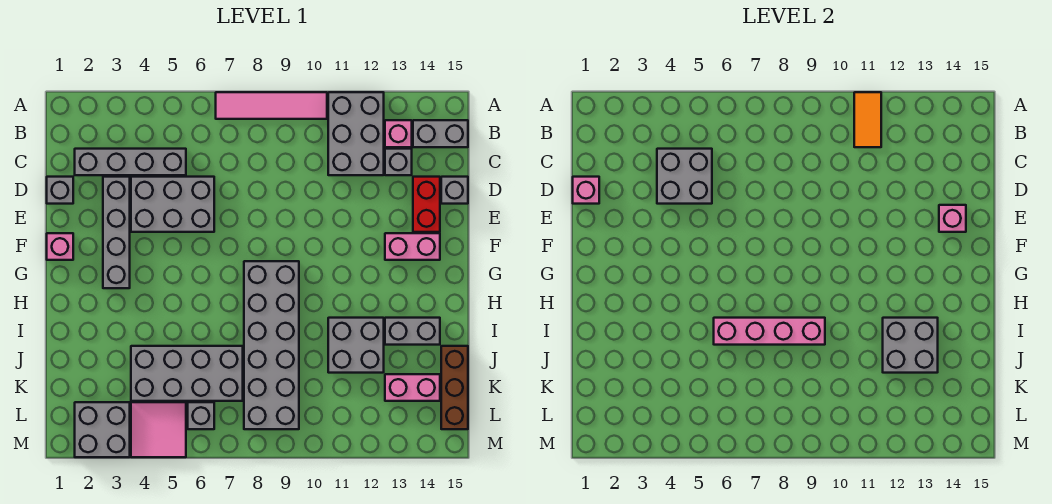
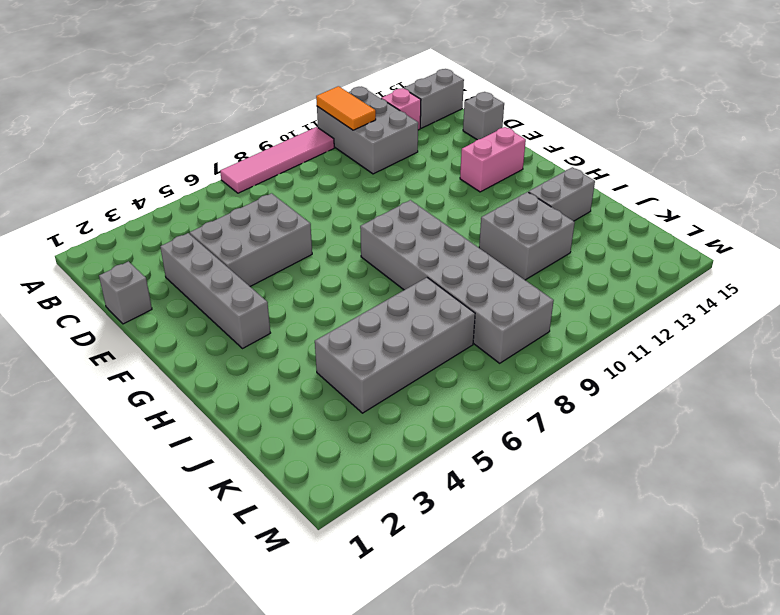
none -> grey brick C2:C5 level 1
none -> grey brick C13 level 1
none -> red brick D14:E14 level 1

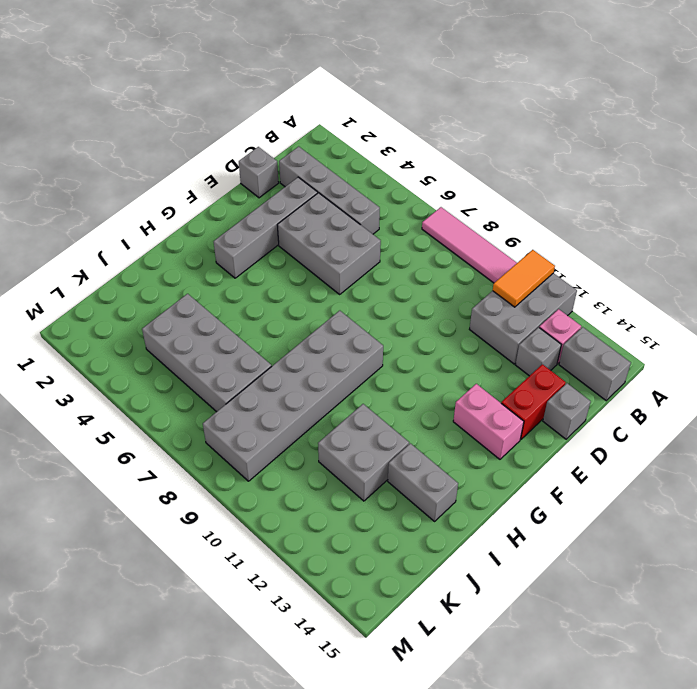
none -> pink brick F1 level 1
none -> brown brick J15:L15 level 1
none -> pink brick K13:K14 level 1

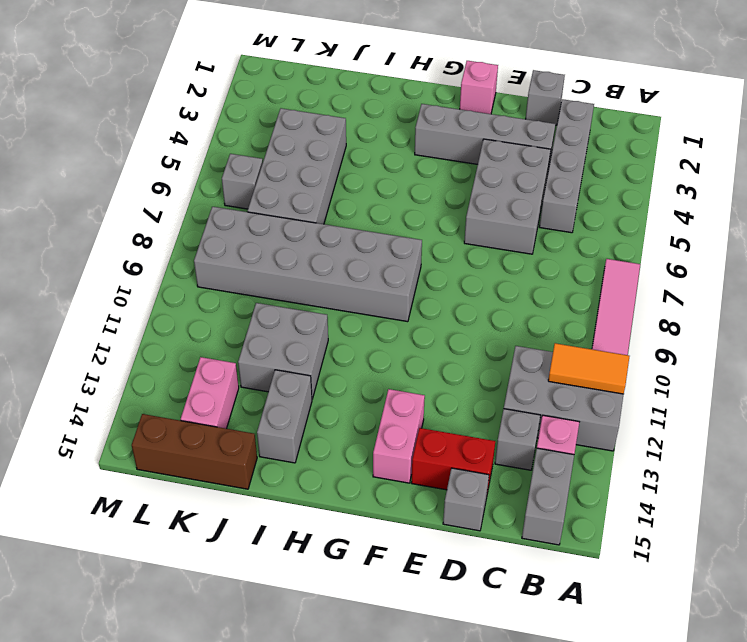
none -> grey brick L2:M3 level 1
none -> pink tile L4:M5 level 1
none -> grey brick C4:D5 level 2

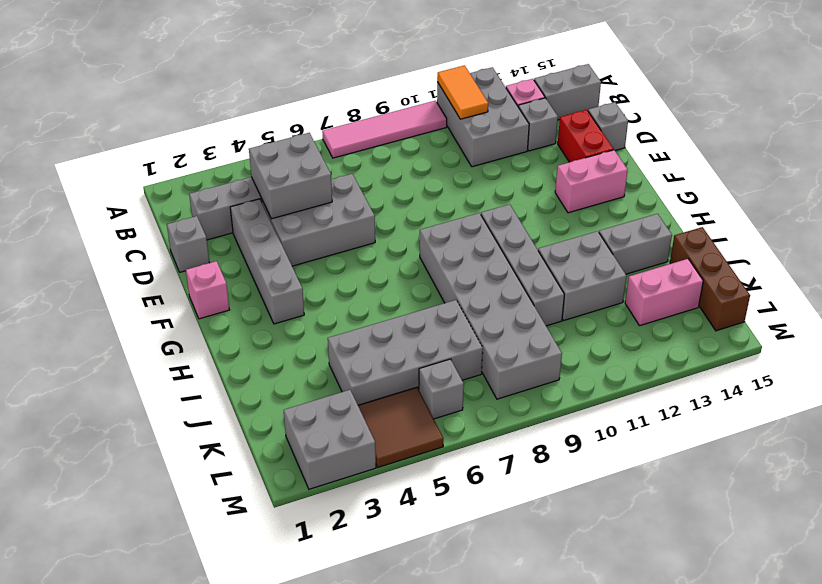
grey brick G10:J10 level 1 -> none
brown tile L4:M5 level 1 -> pink tile L4:M5 level 1
none -> pink brick D1 level 2
none -> pink brick E14 level 2
none -> pink brick I6:I9 level 2

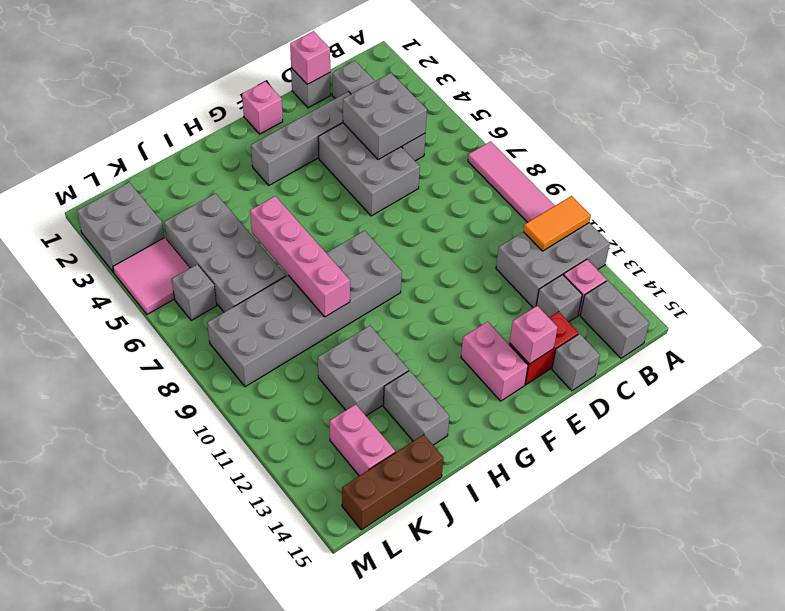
none -> grey brick I12:J13 level 2

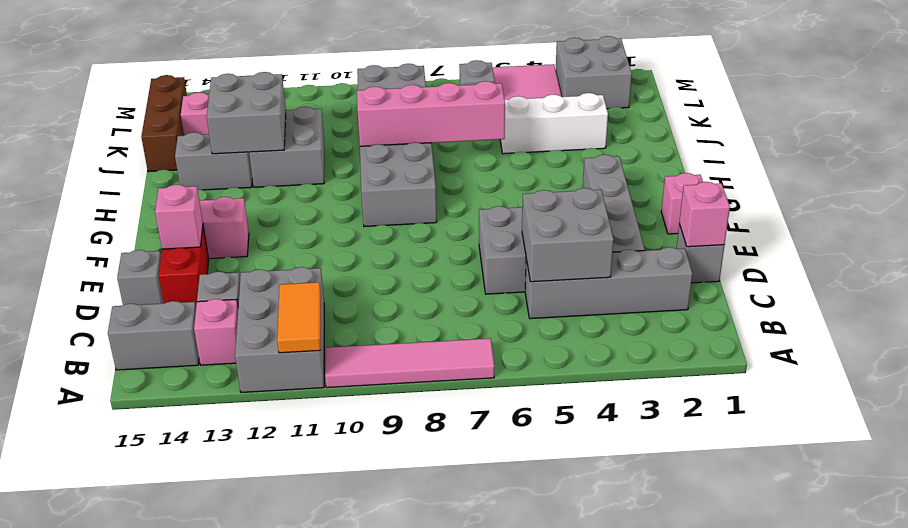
white brick J3:J5 level 1 -> grey brick J4:K7 level 1

